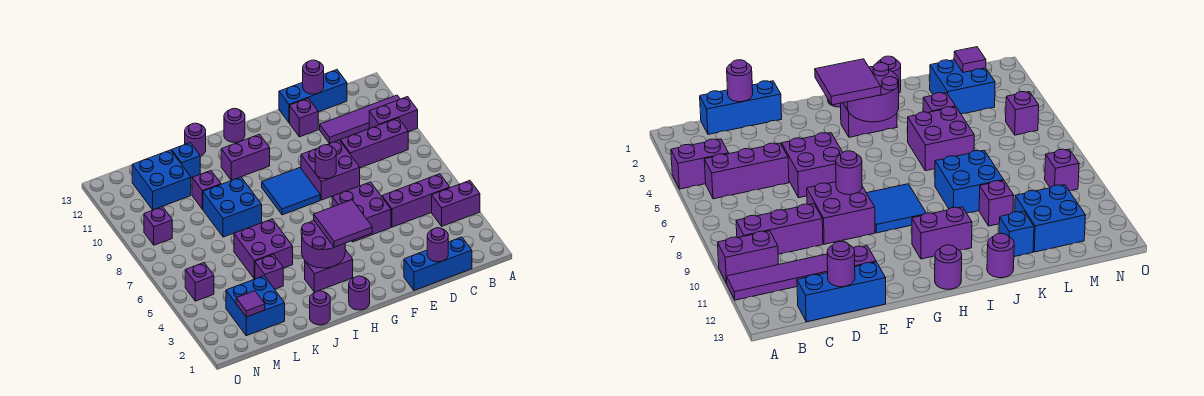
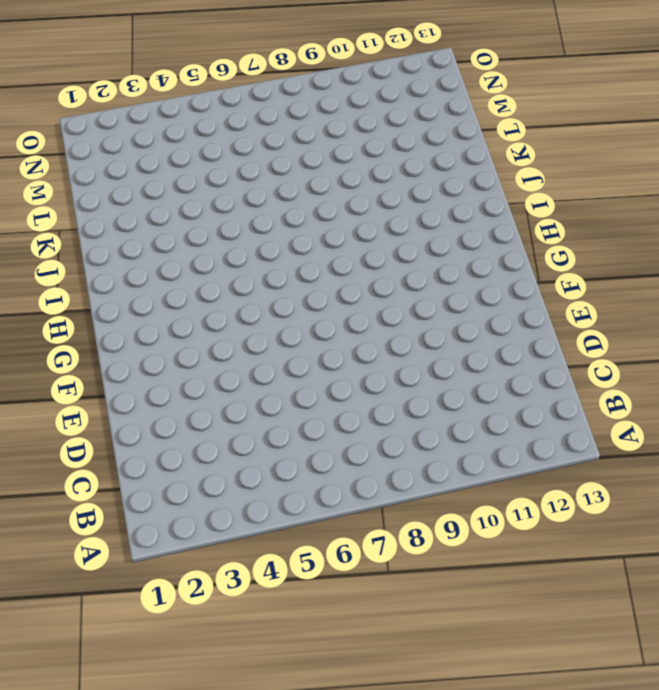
none -> purple brick A4:B4 level 1
none -> purple brick A10:B10 level 1
none -> purple tile A11:D11 level 1
none -> purple brick B5:D5 level 1

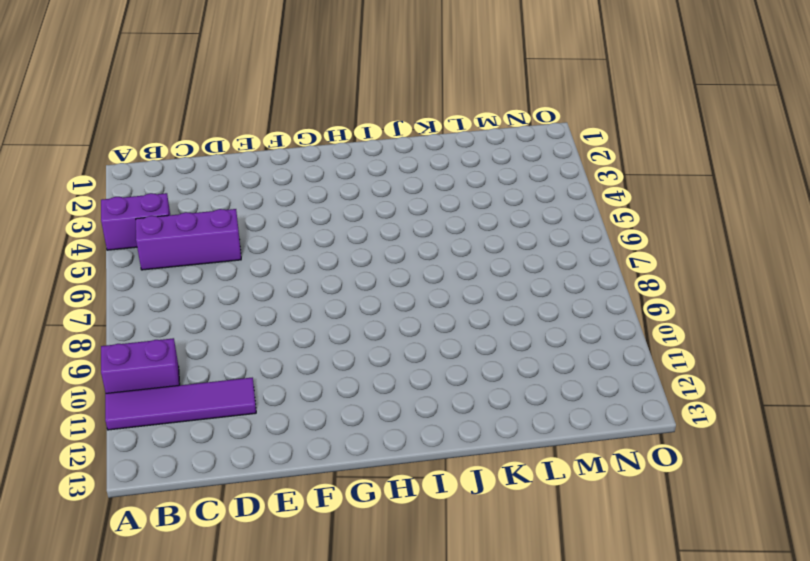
none -> purple brick B9:D9 level 1
none -> blue brick C1:E1 level 1
none -> blue brick C13:E13 level 1
none -> purple brick E5:F6 level 1

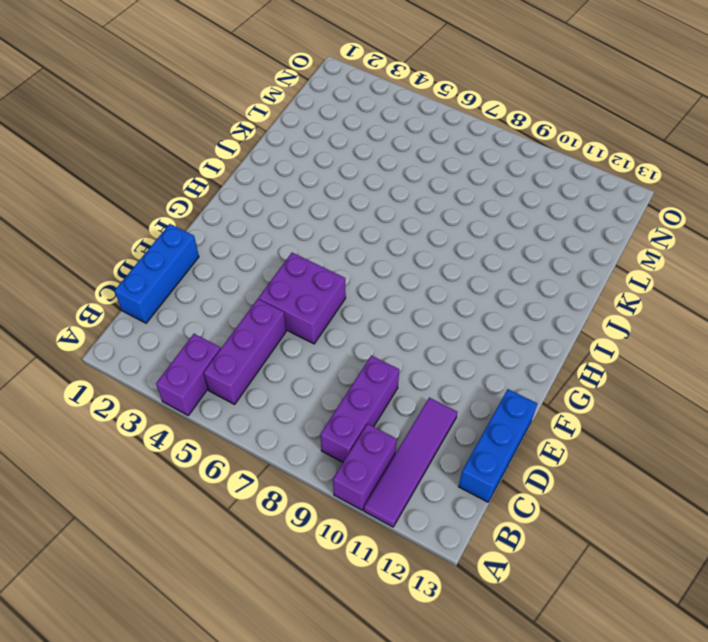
none -> purple brick E8:F9 level 1
none -> purple brick E12 level 1
none -> blue tile G8:H9 level 1
none -> purple round brick H1 level 1

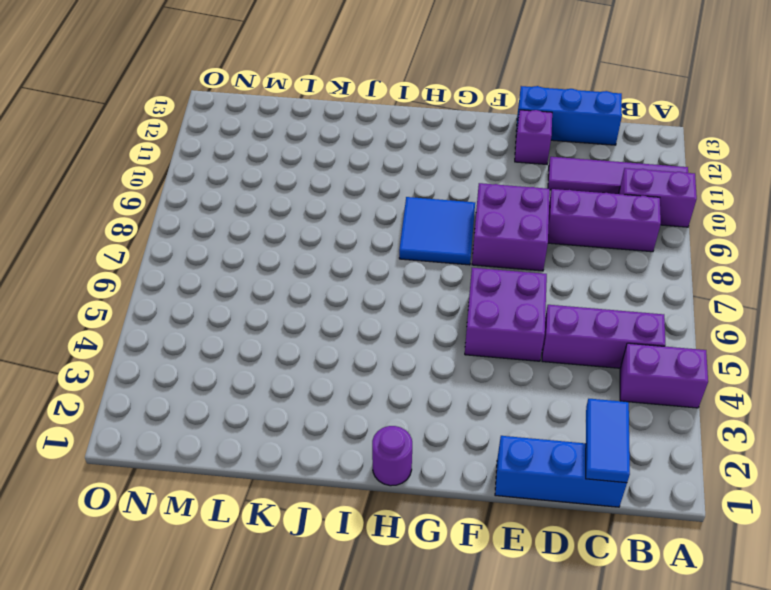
blue tile C1:C2 level 2 -> none
none -> purple brick H3:I3 level 1
none -> purple brick H11:I11 level 1
none -> purple round brick H13 level 1
none -> purple round brick J1 level 1

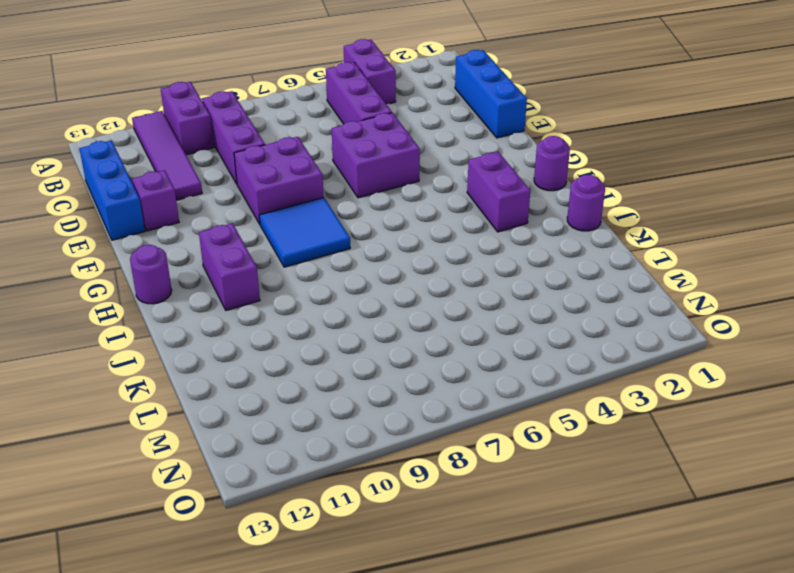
none -> purple brick J5:K6 level 1
none -> blue brick J8:K9 level 1
none -> purple round brick J13 level 1
none -> purple brick K4 level 1

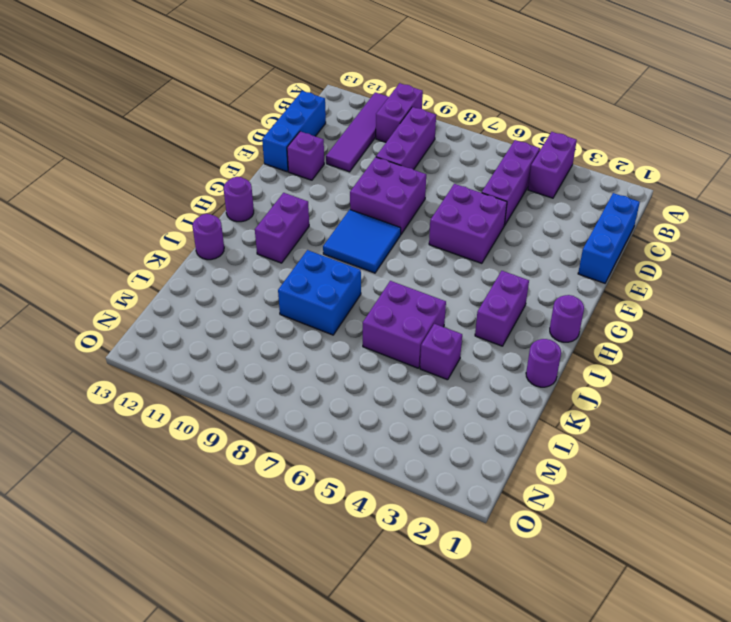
none -> purple brick K10 level 1
none -> blue brick K12 level 1
none -> blue brick L2:M3 level 1
none -> blue brick L11:M12 level 1

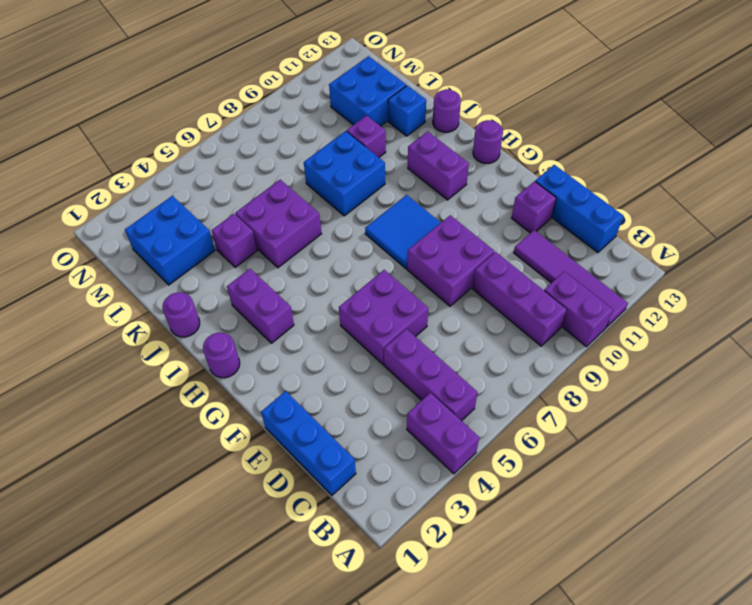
none -> purple brick N5 level 1
none -> purple brick N9 level 1
none -> purple round brick D1 level 2
none -> purple round brick D13 level 2

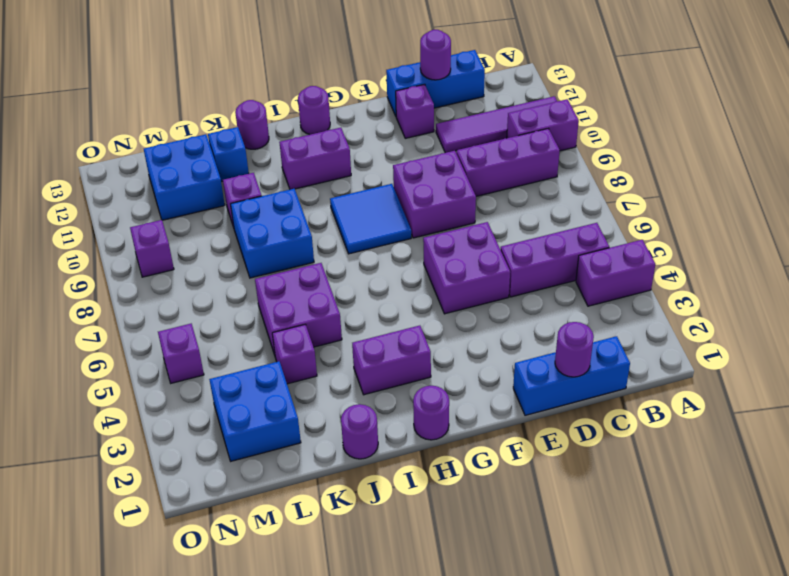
none -> purple round brick F8 level 2
none -> purple round brick H3:I4 level 2
none -> purple tile M2 level 2
none -> purple tile G3:H4 level 3

